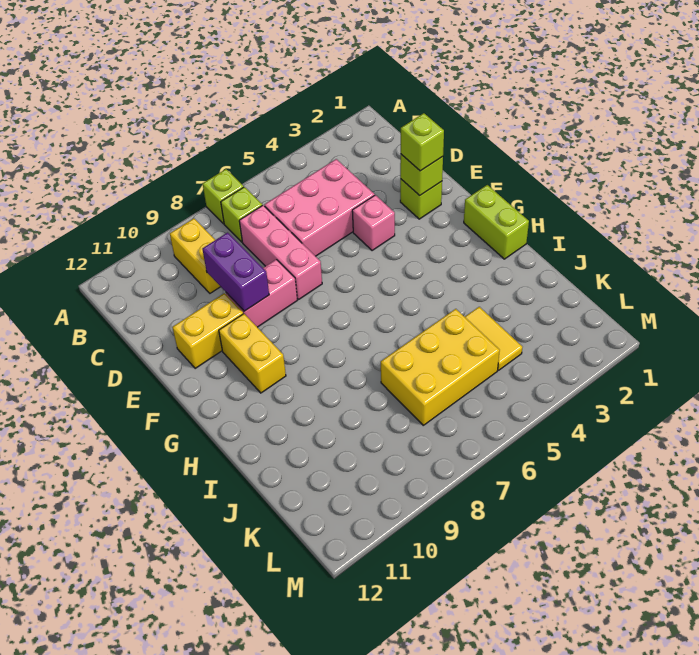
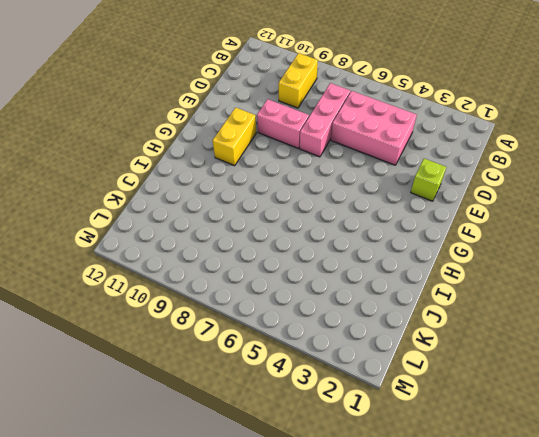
none -> lime brick A7 level 1
none -> lime brick B7 level 1
none -> pink brick E4 level 1

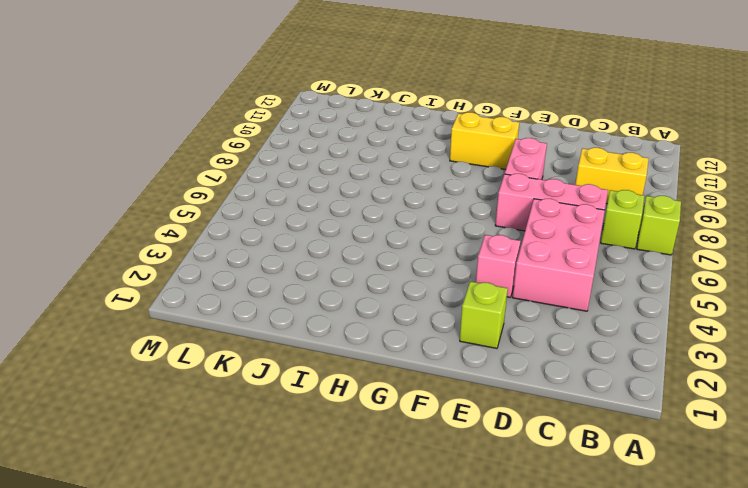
none -> yellow brick E10:E11 level 1
none -> lime brick G1:H1 level 1
none -> yellow tile J4:K4 level 1

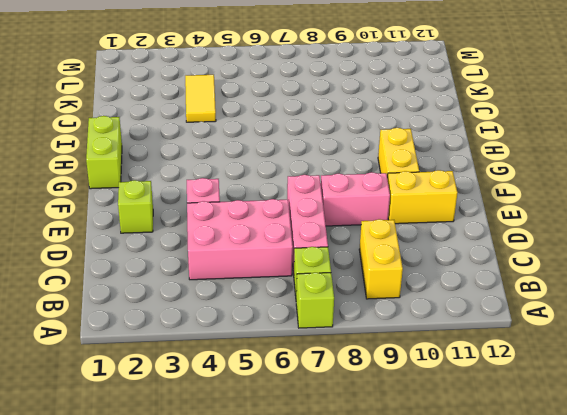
none -> yellow brick J5:K7 level 1
none -> purple brick D9:E9 level 2
none -> lime brick E2 level 2

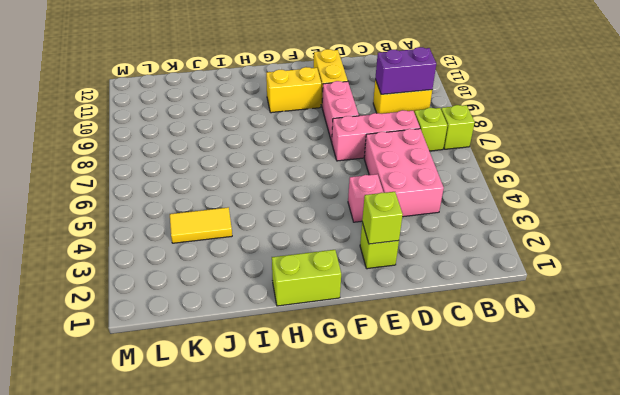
purple brick B9:C9 level 2 -> purple brick D9:E9 level 2
none -> yellow brick J5:K7 level 1
none -> lime brick E2 level 3

